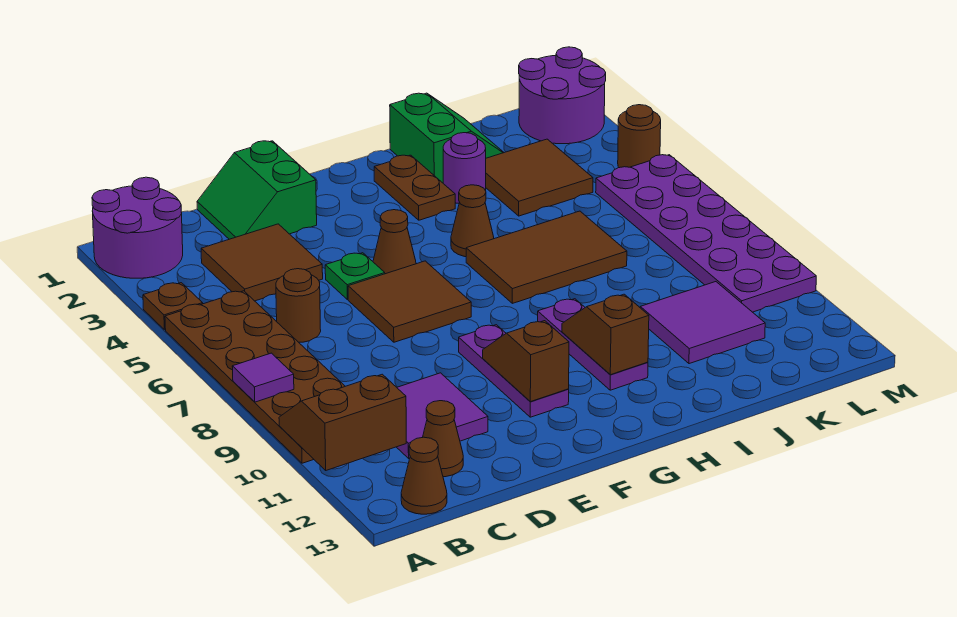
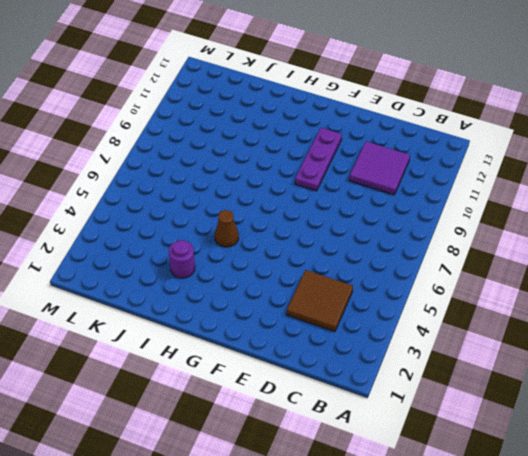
none -> purple round brick A1:B2 level 1
none -> brown plate A4 level 1
none -> brown plate A5:B10 level 1

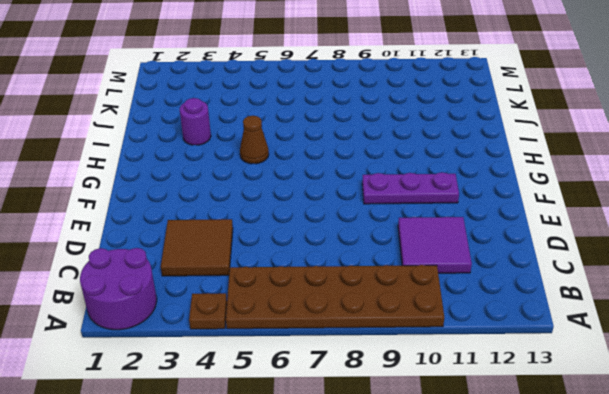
none -> brown cone B13 level 1
none -> brown round brick C6 level 1
none -> brown cone C12 level 1

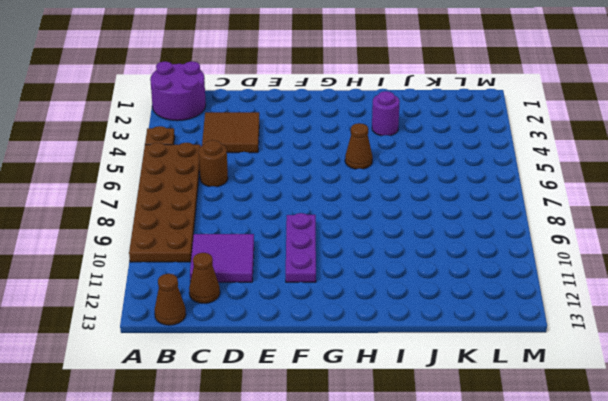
none -> green slope D1:E2 level 1 top E
none -> green plate E5 level 1
none -> brown tile E6:F7 level 1

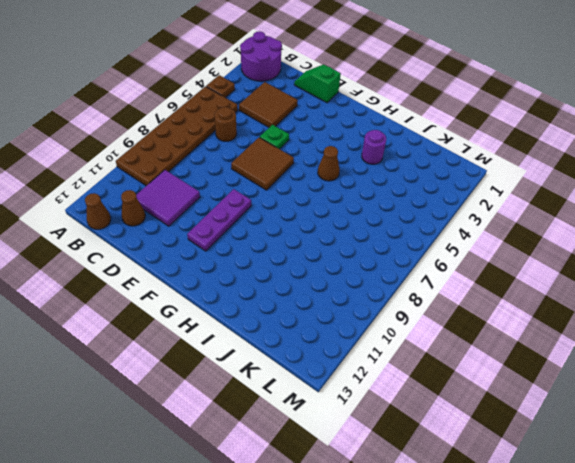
green slope D1:E1 level 1 top E -> green slope D1:E2 level 1 top E
none -> brown cone F5 level 1
none -> brown plate H2:H3 level 1
none -> brown tile H6:J7 level 1

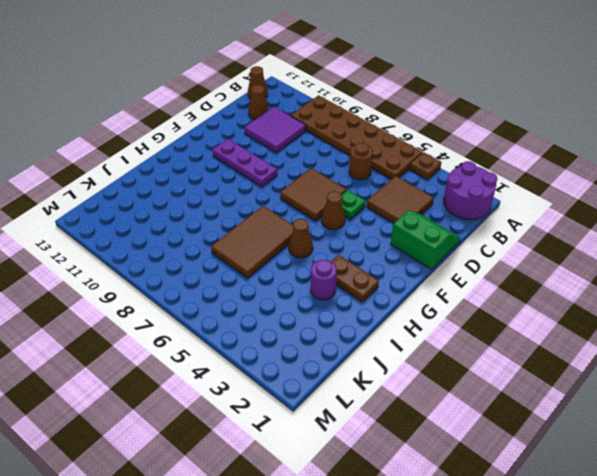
none -> purple plate H9:H11 level 1
none -> green slope I1:J2 level 1 top I
none -> brown tile J3:K4 level 1

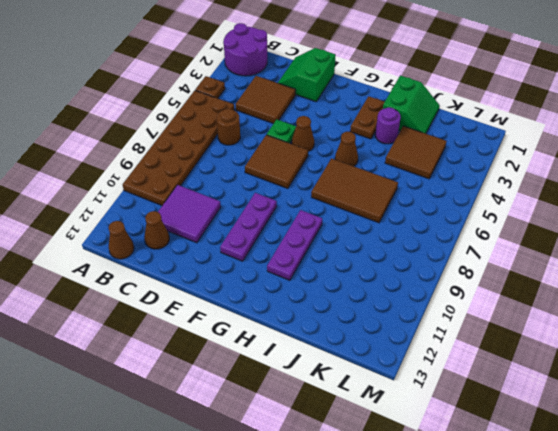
none -> purple tile J10:K11 level 1
none -> purple round brick L1:M2 level 1
none -> purple plate L5:M10 level 1

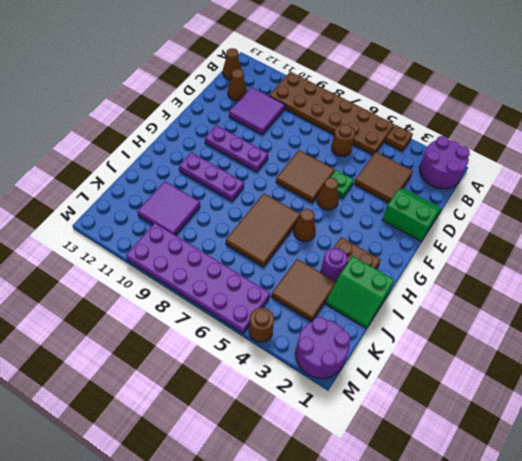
none -> purple tile A8 level 2
none -> brown slope A10:B11 level 2 top 11
none -> brown slope F10:F11 level 2 top 11

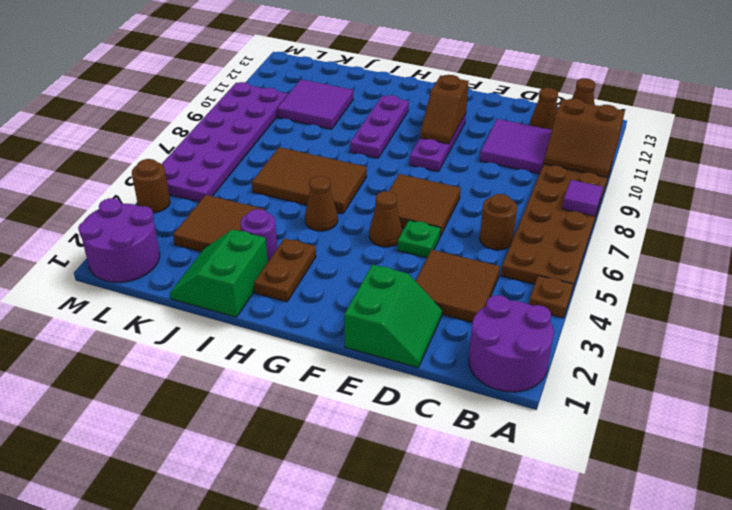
none -> brown slope H10:H11 level 2 top 11

